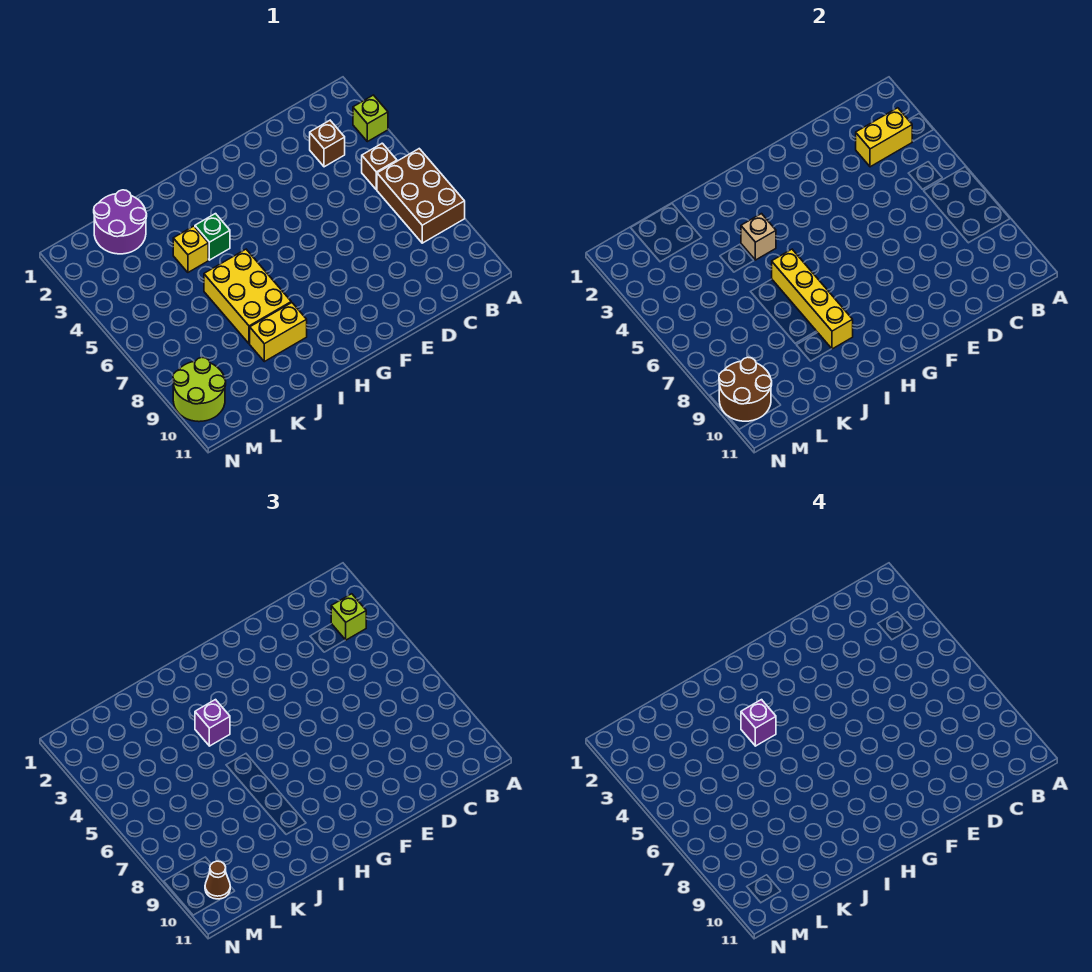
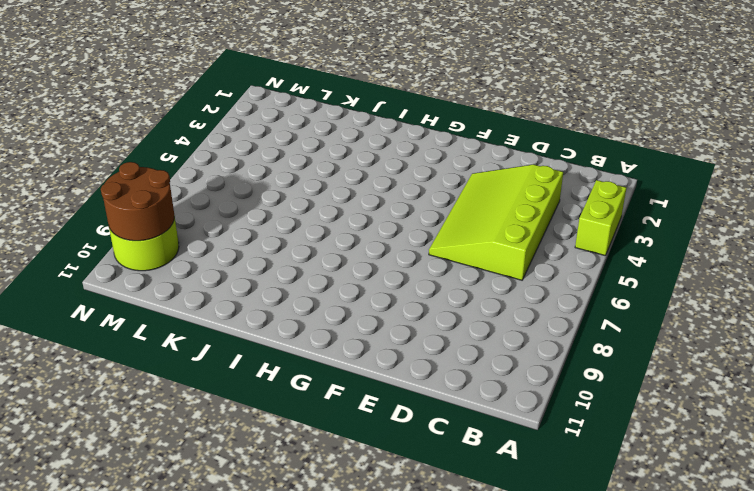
lime brick A3:A4 level 1 -> lime brick A3 level 1
lime slope C3:E6 level 1 top C -> brown brick C3 level 1
none -> brown brick A6:B8 level 1
none -> brown brick B5 level 1
none -> green brick I4 level 1

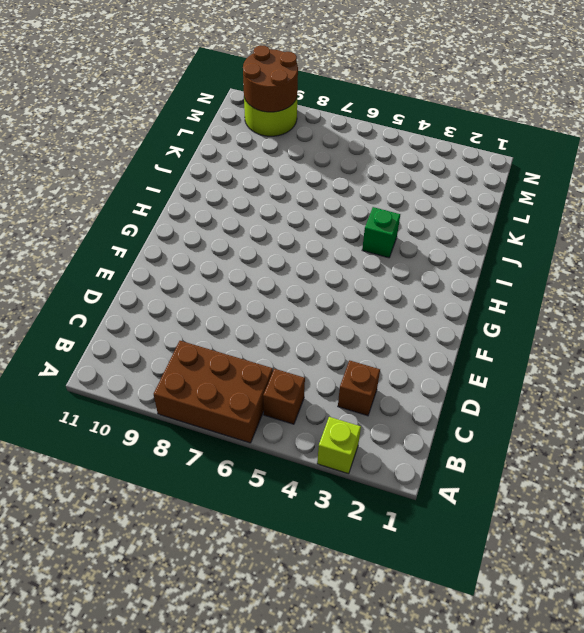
none -> yellow brick I6:J8 level 1
none -> yellow brick I9:J9 level 1
none -> yellow brick J4 level 1

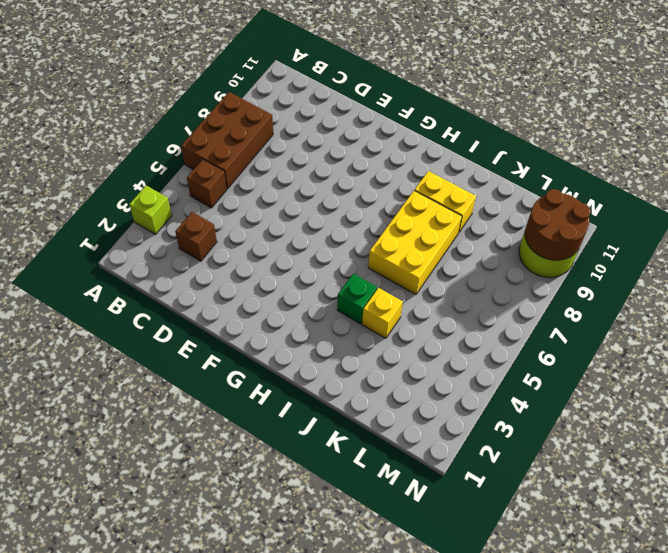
none -> purple round brick K1:L2 level 1
none -> yellow brick B3:C3 level 2
none -> tan brick I4 level 2

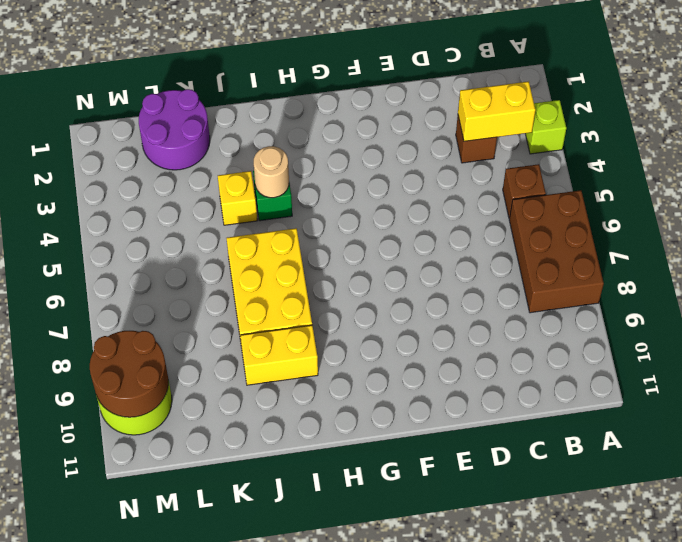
tan round brick I4 level 2 -> tan brick I4 level 2
none -> yellow brick I6:I9 level 2
none -> lime brick B3 level 3
none -> purple brick I4 level 3

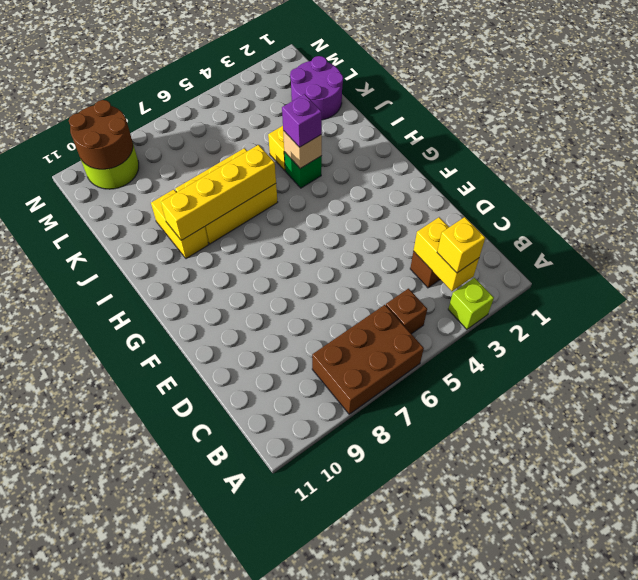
yellow brick B3 level 3 -> lime brick B3 level 3
none -> brown cone M10 level 3
none -> purple brick I4 level 4

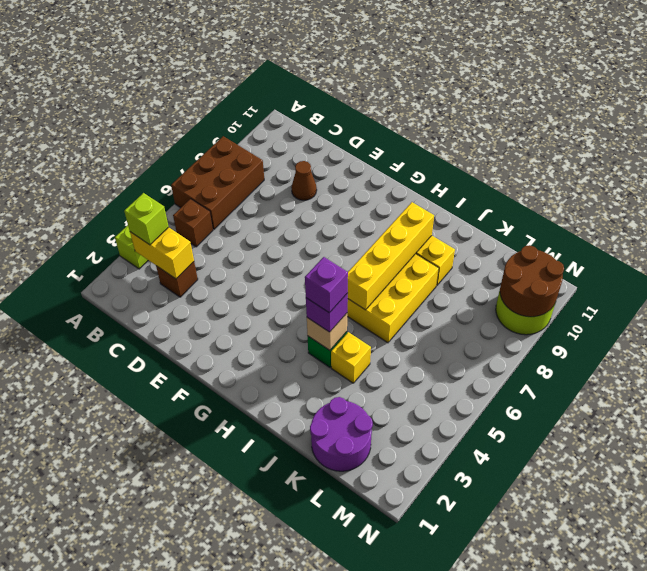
brown cone D9 level 1 -> brown cone M10 level 3

